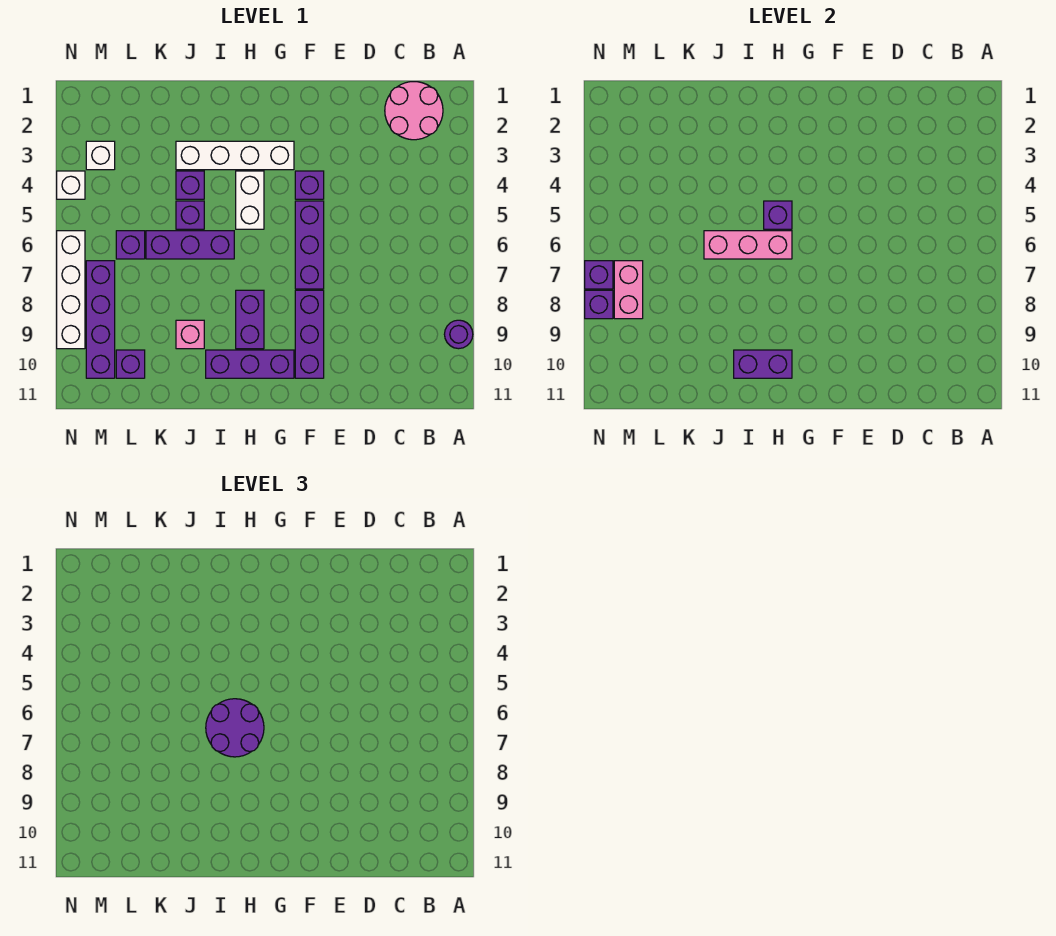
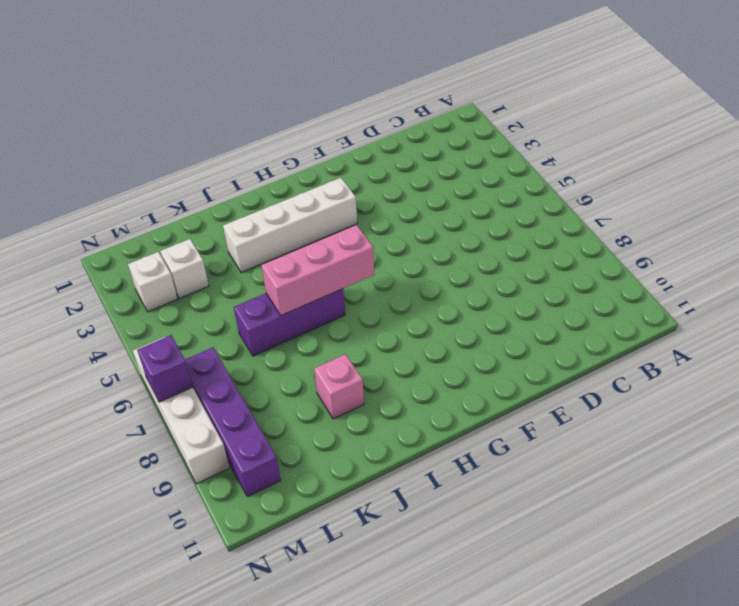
white brick L3 level 1 -> white brick N4 level 1
none -> purple round brick A9 level 1
none -> pink round brick B1:C2 level 1
none -> purple brick F4 level 1

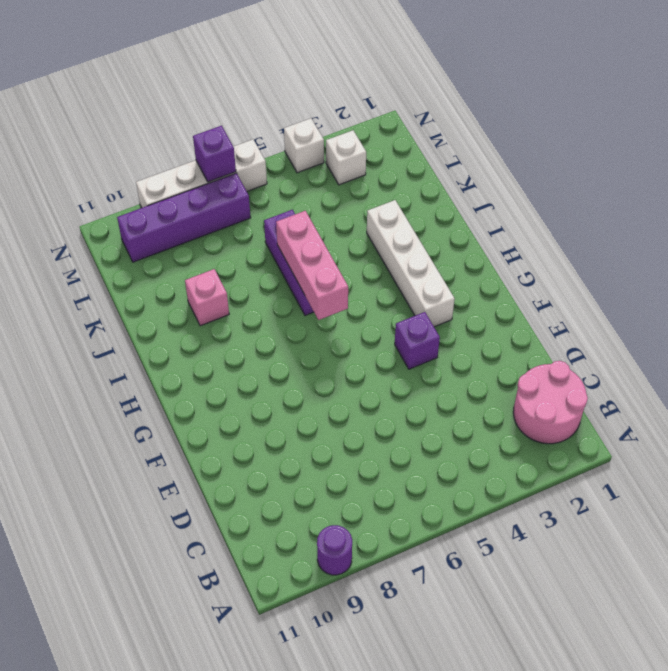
none -> purple brick F5:F7 level 1
none -> purple brick F8:F10 level 1
none -> purple brick G10:I10 level 1

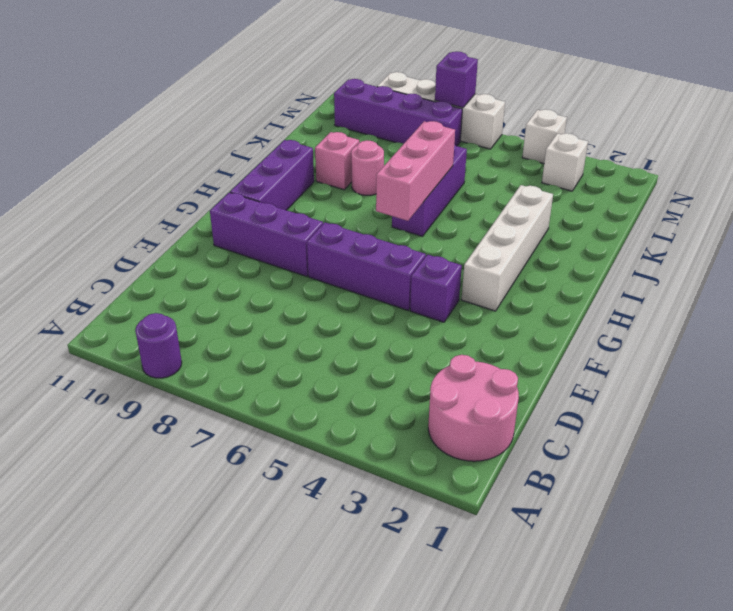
pink round brick J8 level 1 -> none
none -> white brick H4:H5 level 1
none -> purple brick H8:H9 level 1
none -> purple brick J4 level 1

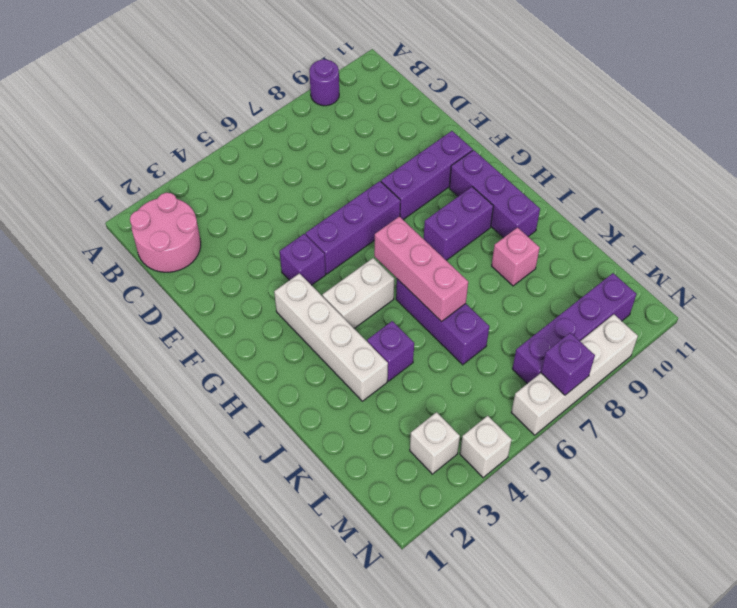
none -> purple brick J5 level 1
none -> purple brick L6 level 1
none -> purple brick L10 level 1

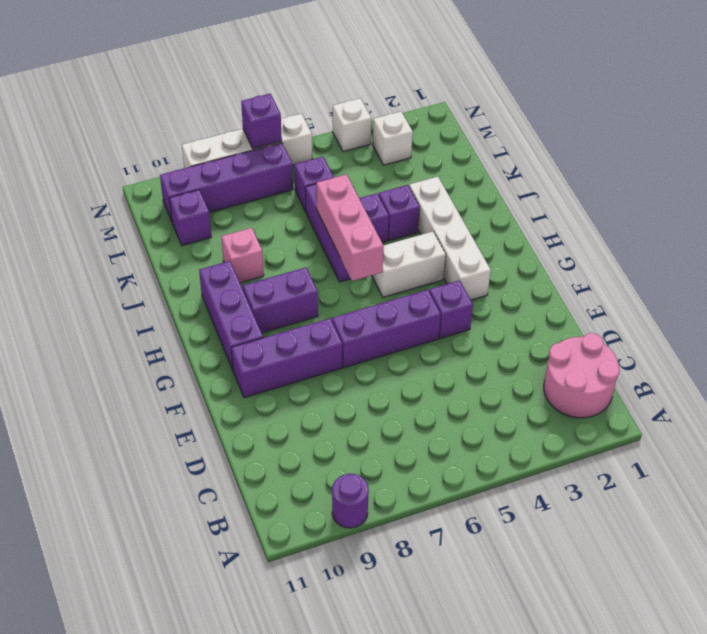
none -> purple brick H5 level 2
none -> purple brick H10:I10 level 2
none -> pink brick M7:M8 level 2

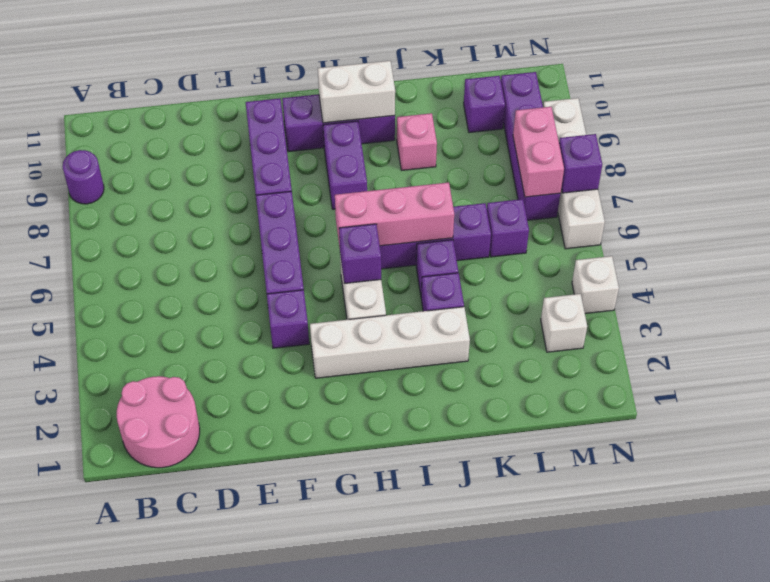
white brick H10:I10 level 2 -> purple brick H10:I10 level 2
none -> purple brick N8 level 2
none -> purple round brick H6:I7 level 3

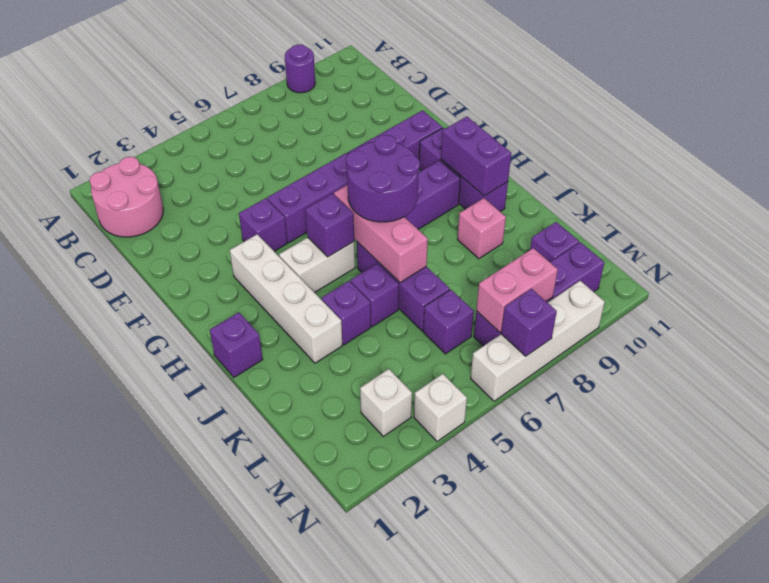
purple brick I1 level 1 -> purple brick N8 level 2

